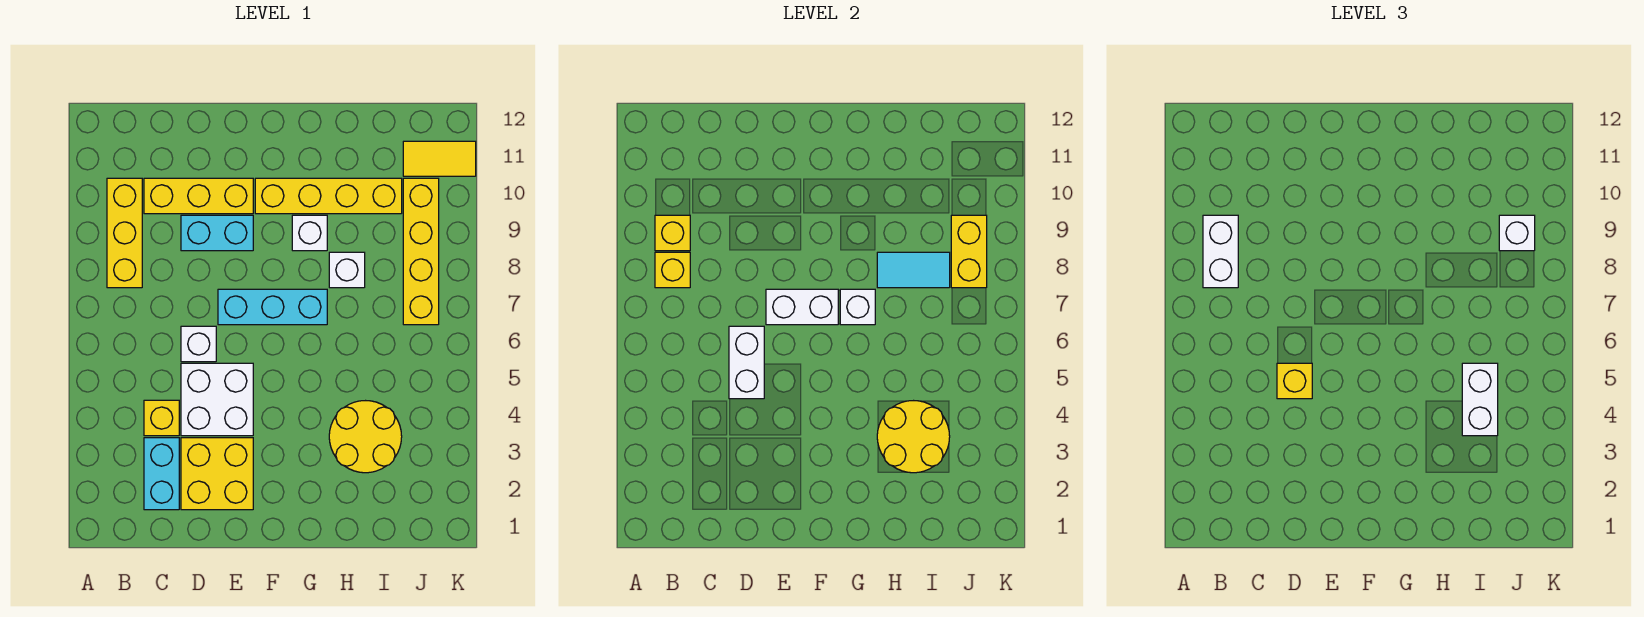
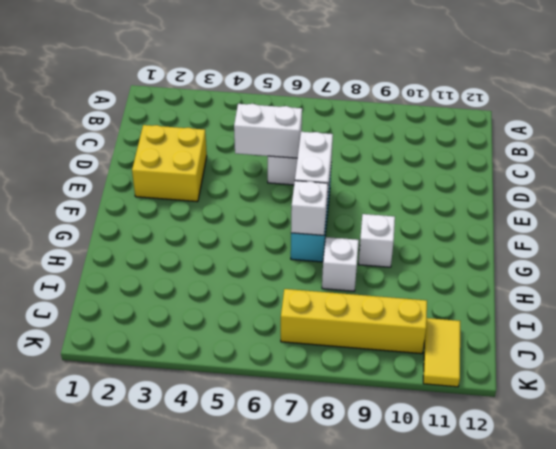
none -> yellow brick B8:B10 level 1
none -> cyan brick C2:C3 level 1
none -> yellow brick C4 level 1

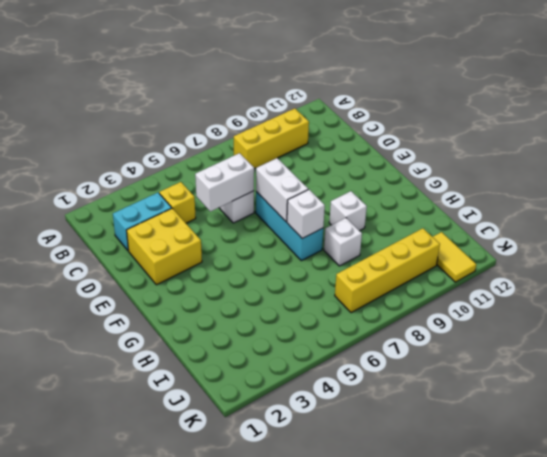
none -> yellow brick C10:E10 level 1
none -> white brick D4:E5 level 1
none -> cyan brick D9:E9 level 1

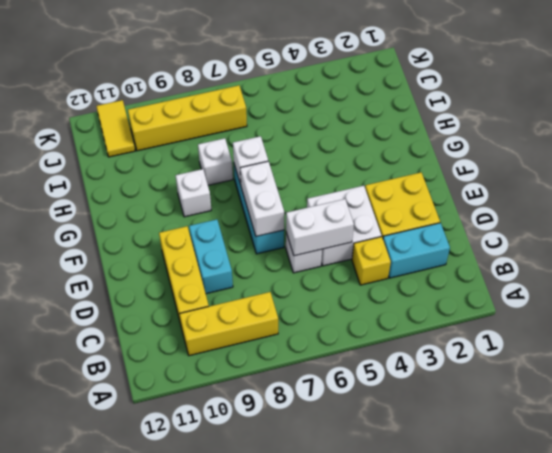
none -> yellow brick F10:I10 level 1
none -> yellow round brick H3:I4 level 1
none -> yellow brick B8 level 2

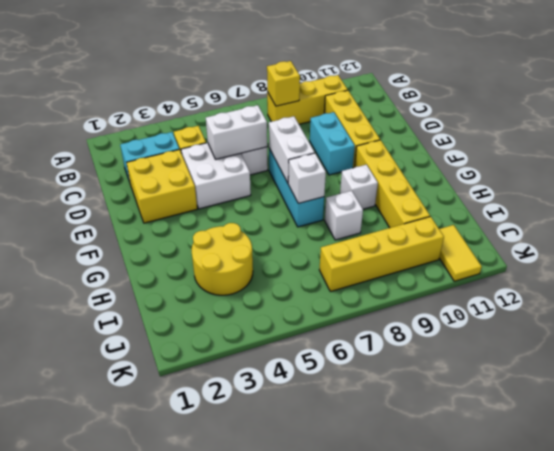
none -> yellow brick B9 level 2
none -> yellow round brick H3:I4 level 2
none -> cyan tile H8:I8 level 2

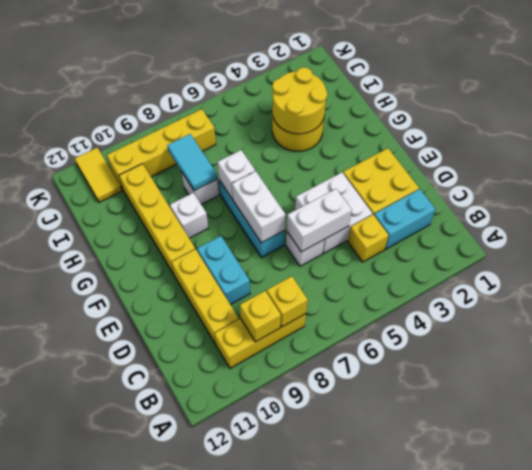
none -> yellow brick J8:J9 level 2
none -> white brick B8:B9 level 3
none -> yellow brick D5 level 3

